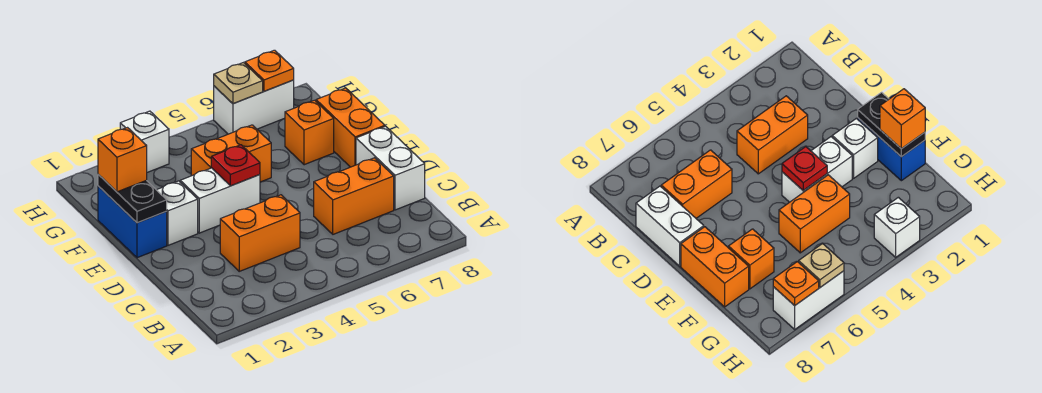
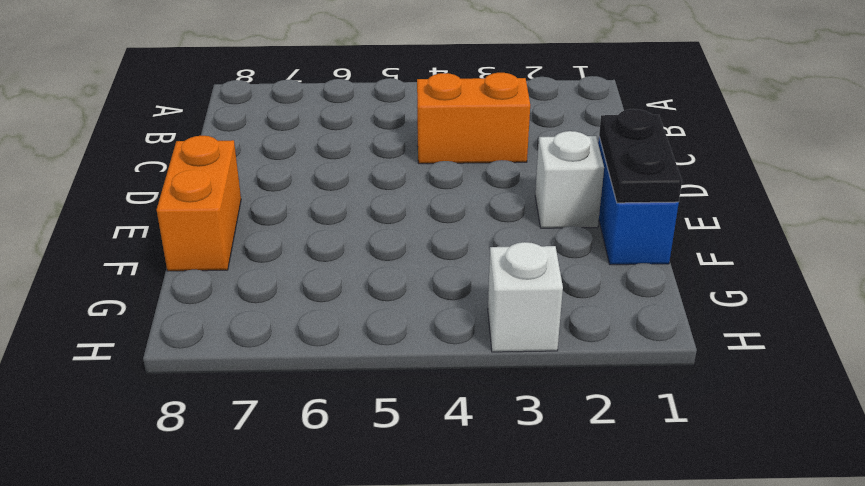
none -> orange brick C6:C7 level 1
none -> white brick C8:D8 level 1
none -> white brick E3:E4 level 1

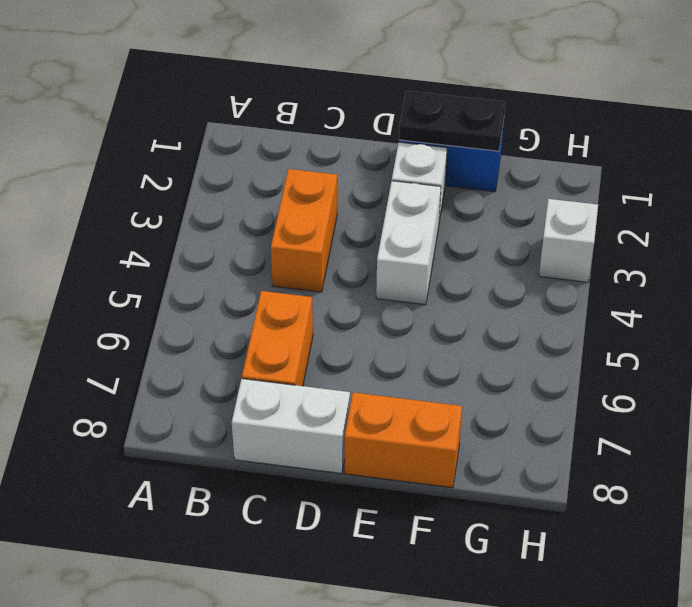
none -> orange brick F4:F5 level 1
none -> orange brick F7 level 1
none -> white brick H6:H7 level 1

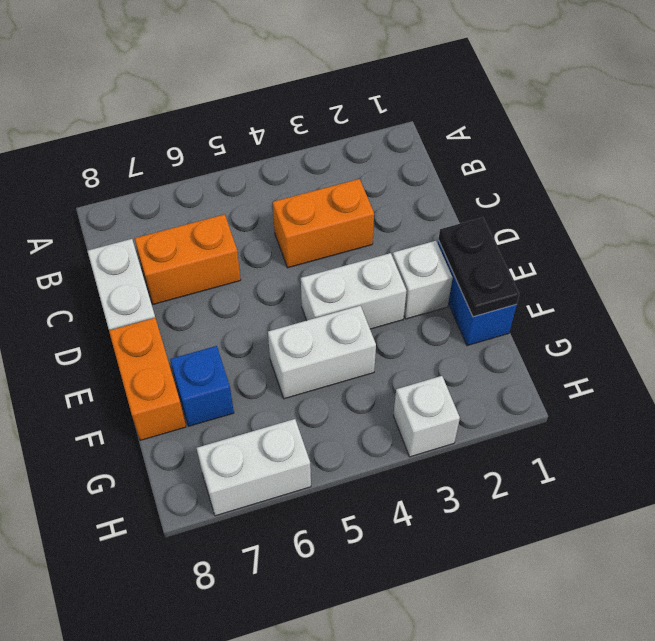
white brick F4:F5 level 1 -> orange brick F4:F5 level 1
blue brick F7 level 1 -> orange brick F7 level 1
none -> red plate E4 level 2
none -> tan plate H6 level 2
none -> orange plate H7 level 2

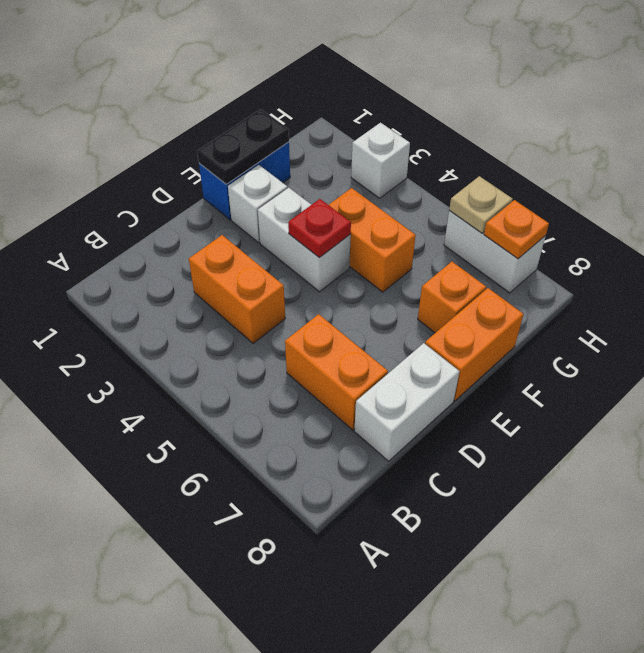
none -> orange brick F1 level 3

